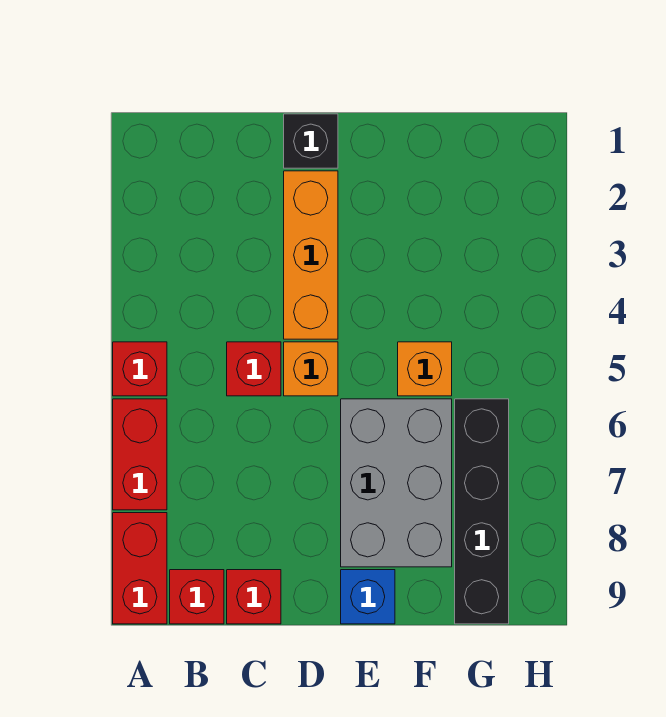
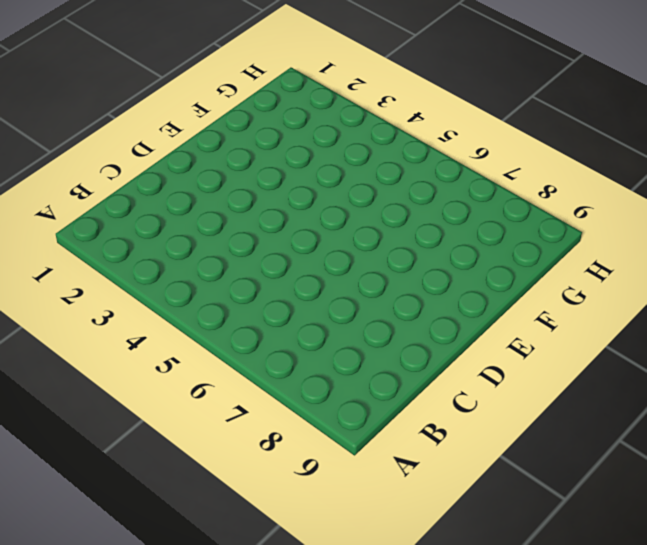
none -> red brick A5 level 1
none -> red brick A6:A7 level 1
none -> red brick A8:A9 level 1

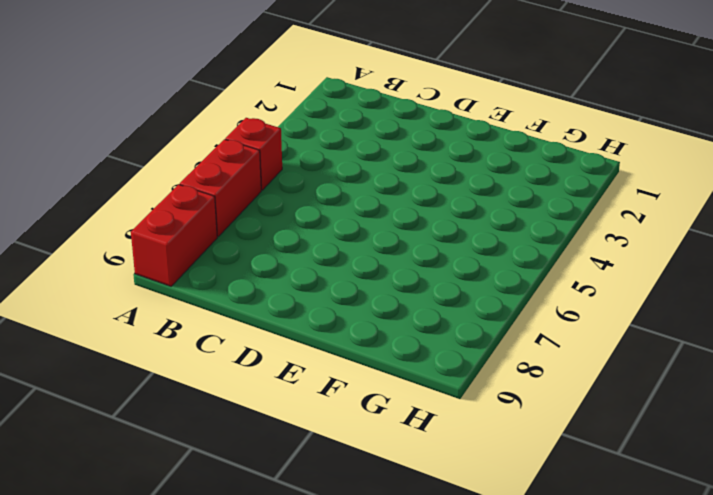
none -> red brick B9 level 1
none -> red brick C5 level 1
none -> red brick C9 level 1

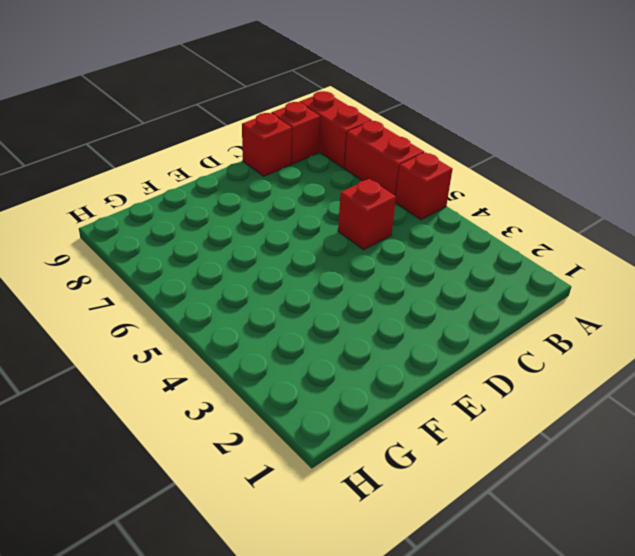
none -> black brick D1 level 1
none -> orange brick D2:D4 level 1
none -> orange brick D5 level 1

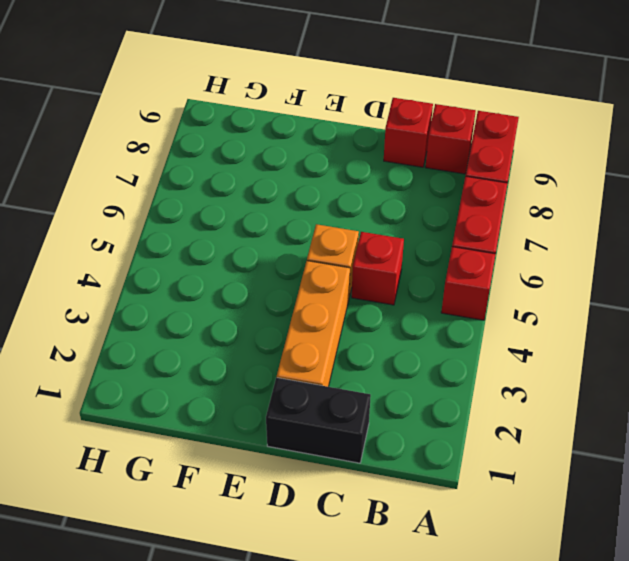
black brick C1:D1 level 1 -> black brick D1 level 1
none -> grey brick E6:F8 level 1
none -> blue brick E9 level 1
none -> orange brick F5 level 1

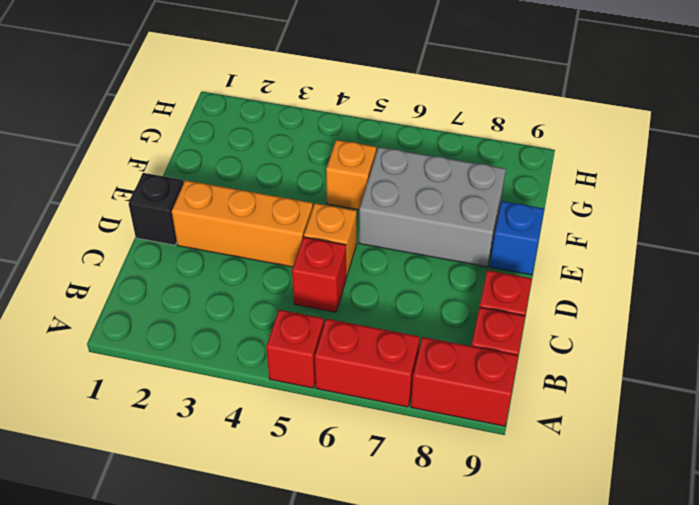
none -> black brick G6:G9 level 1

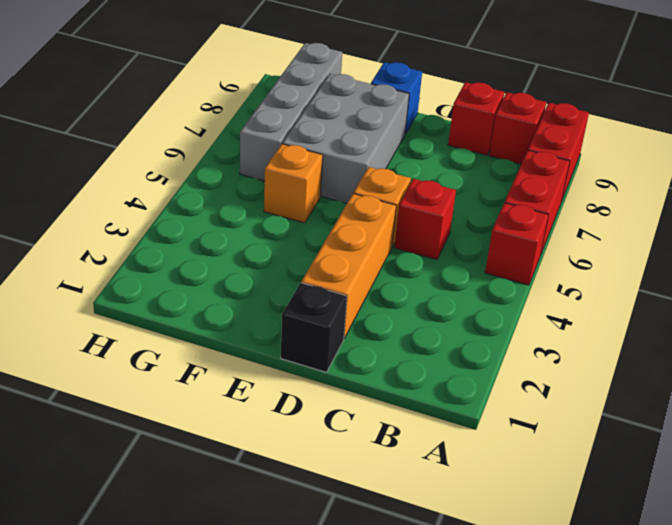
grey brick G6:G9 level 1 -> black brick G6:G9 level 1

